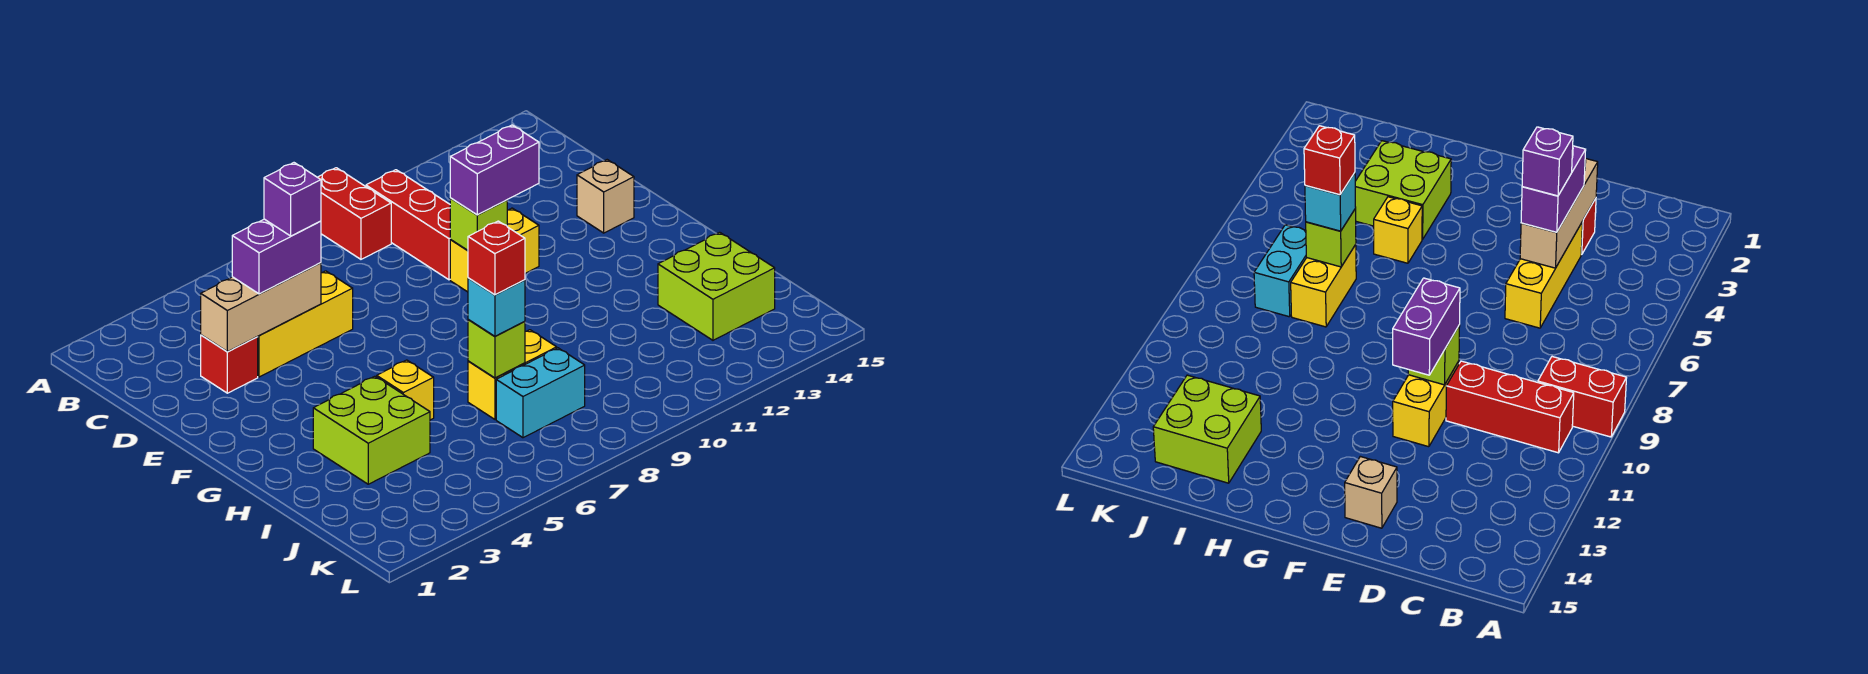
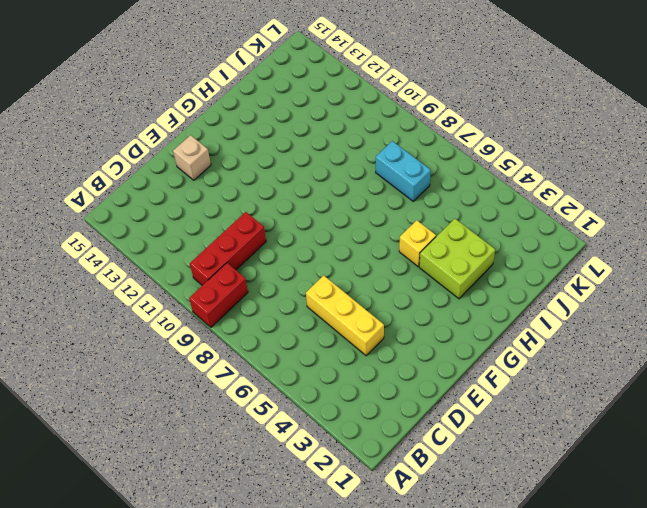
none -> red brick D3 level 1
none -> yellow brick E10:E11 level 1
none -> yellow brick I7:I8 level 1

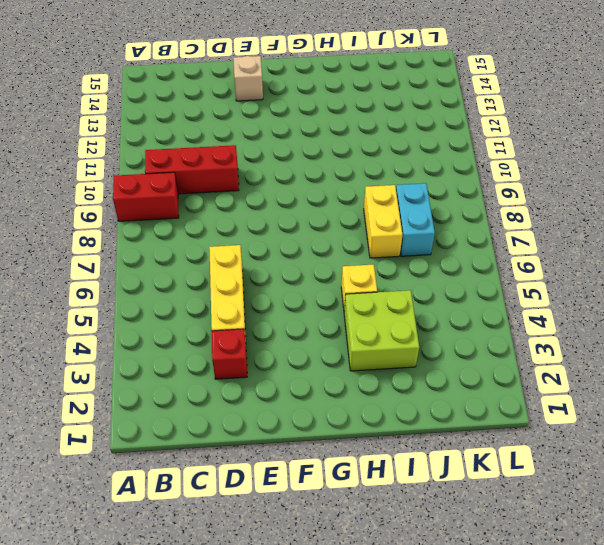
none -> yellow brick E10:E11 level 1
none -> lime brick I13:J14 level 1
none -> tan brick D3:D5 level 2

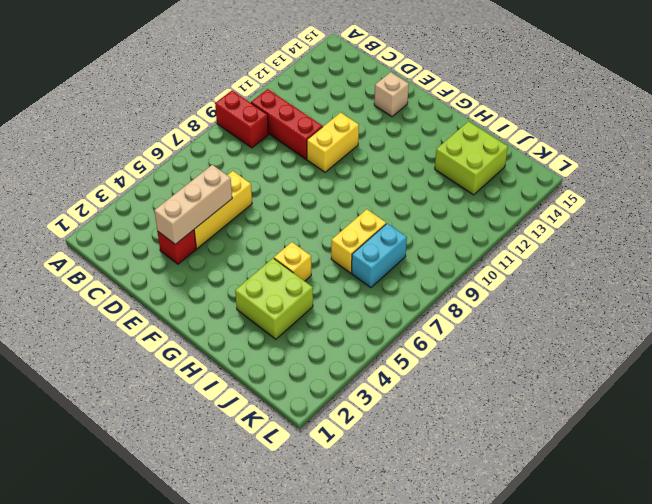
none -> lime brick E10 level 2
none -> lime brick I7 level 2
none -> purple brick D4:D5 level 3

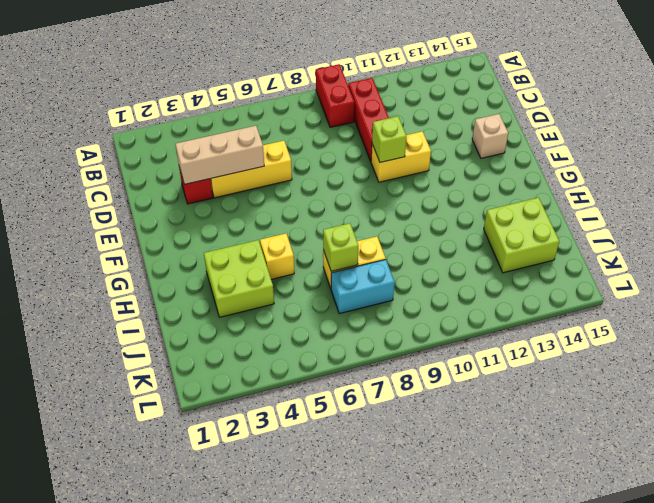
none -> purple brick D4:D5 level 3
none -> purple brick E10:E11 level 3
none -> cyan brick I7 level 3

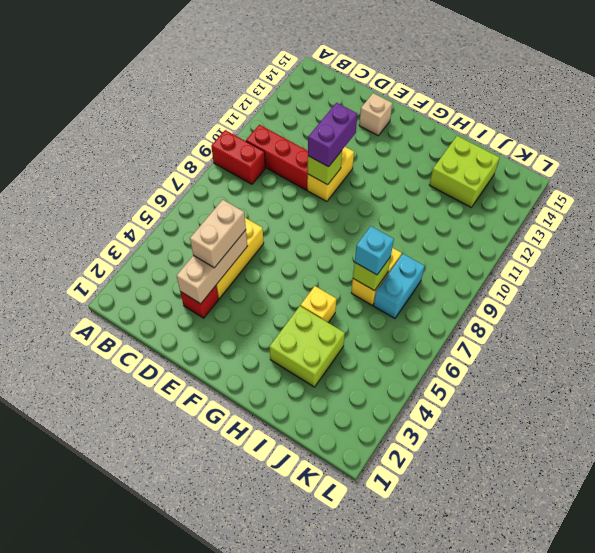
tan brick D4:D5 level 3 -> purple brick D4:D5 level 3
none -> purple brick D5 level 4
none -> red brick I7 level 4

